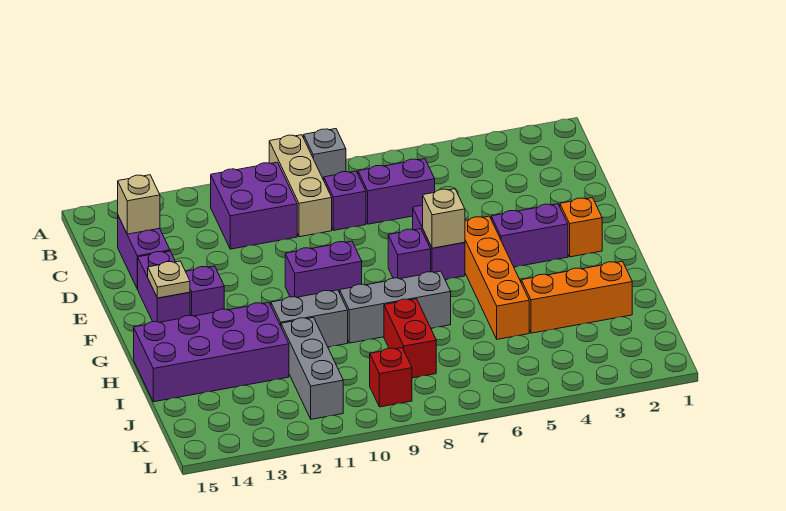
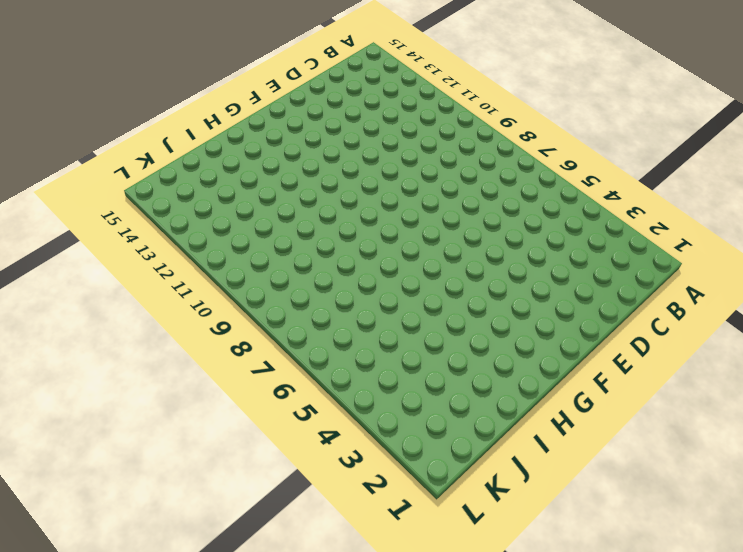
none -> grey brick A8 level 1
none -> tan brick A9:C9 level 1
none -> purple brick B10:C11 level 1

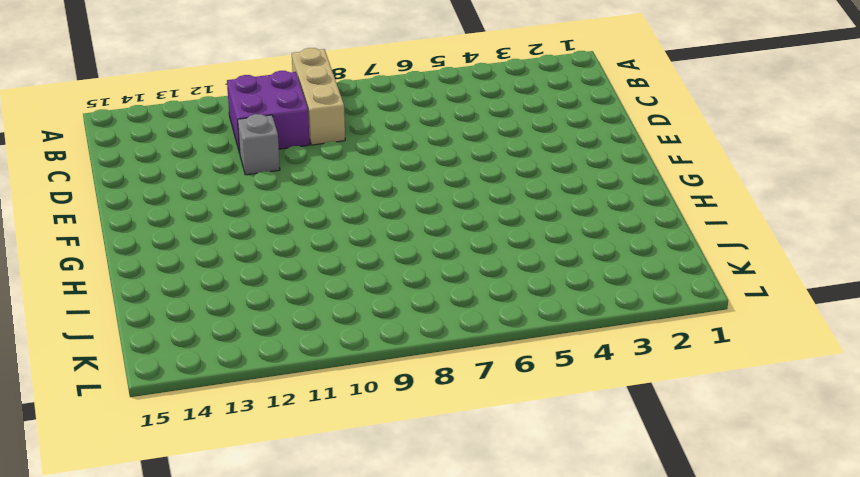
grey brick D11 level 1 -> grey brick A8 level 1
none -> purple brick C6:C7 level 1
none -> purple brick C8 level 1
none -> purple brick C14:D14 level 1

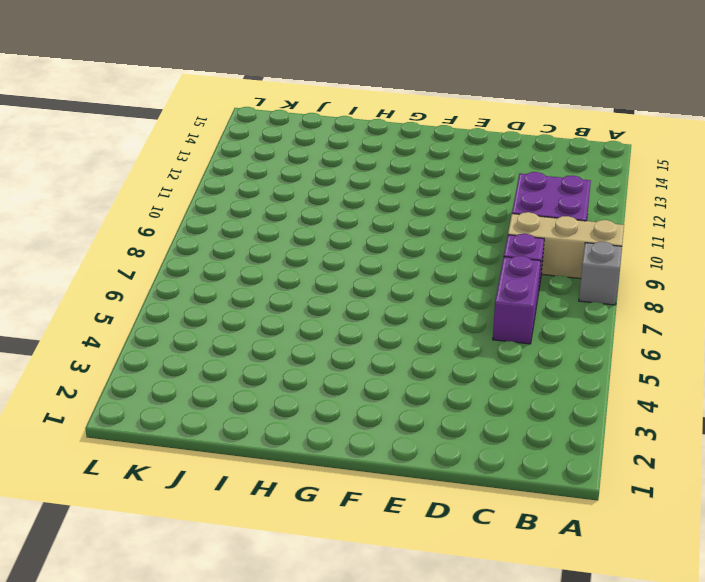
none -> purple brick C14:D14 level 1
none -> purple brick E6:F6 level 1
none -> purple brick E14:F14 level 1

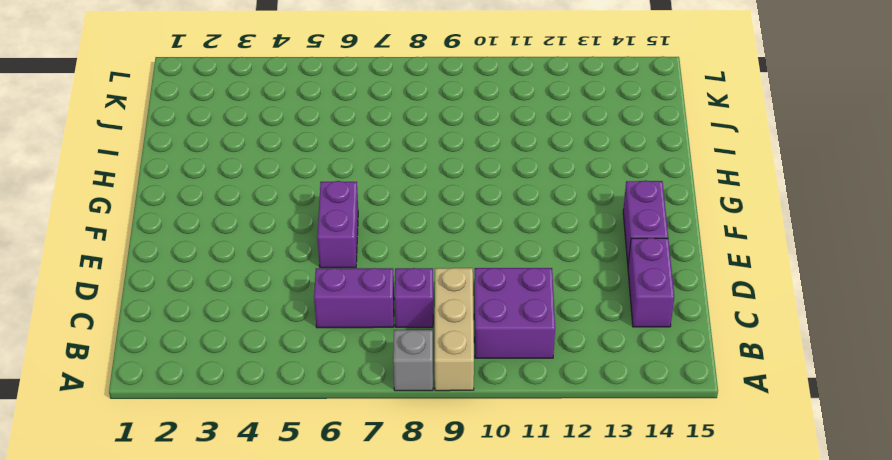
none -> orange brick F2 level 1
none -> purple brick F3:F4 level 1
none -> orange brick F5:I5 level 1

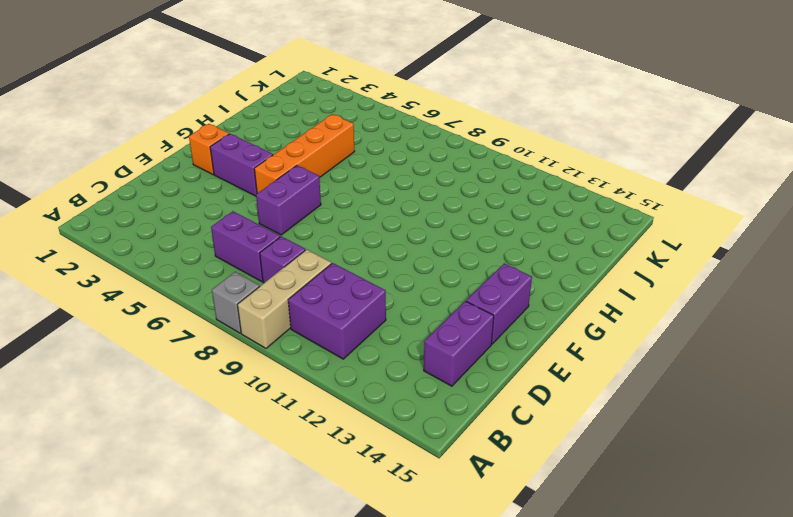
none -> purple brick F7 level 1
none -> purple brick F9:F10 level 1
none -> purple brick F13 level 1

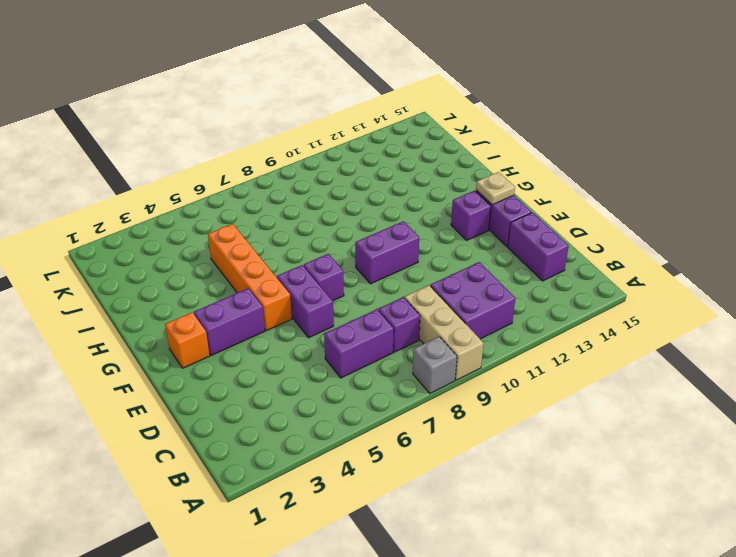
none -> grey brick H7:H9 level 1
none -> grey brick H10:H11 level 1
none -> purple brick H12:I15 level 1

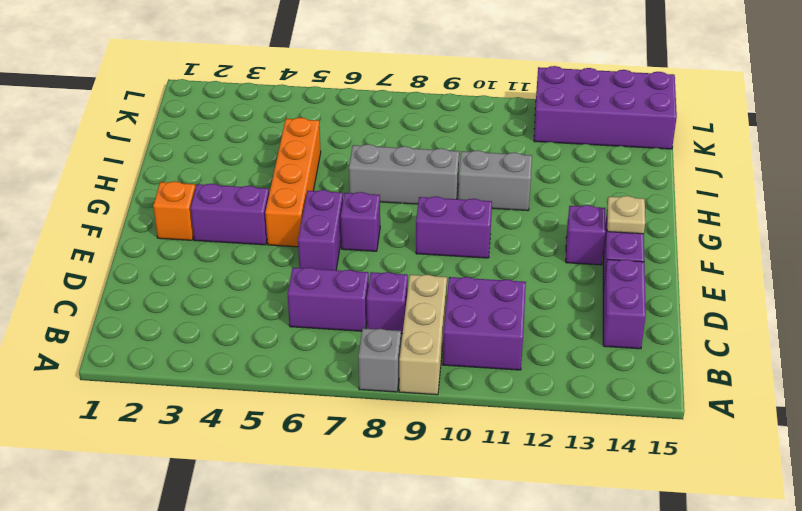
purple brick K12:L15 level 1 -> purple brick H12:I15 level 1
none -> orange brick I2:I4 level 1
none -> red brick I8:J8 level 1
none -> grey brick I11:K11 level 1

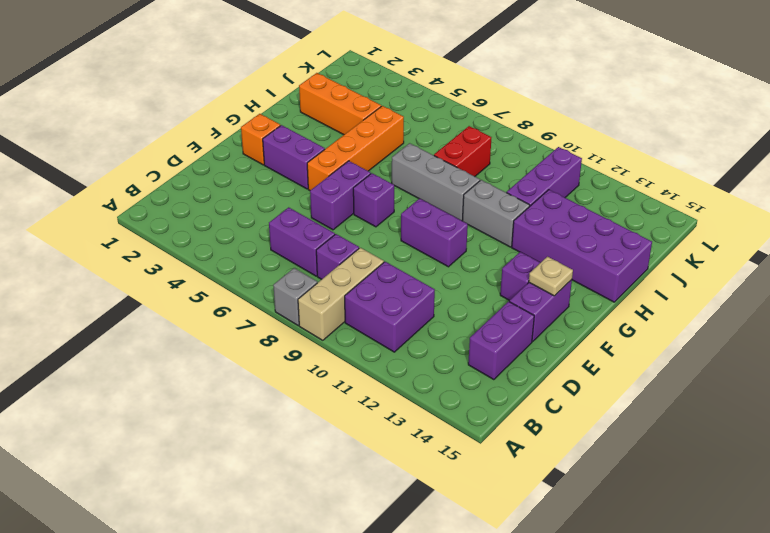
purple brick I11:K11 level 1 -> grey brick I11:K11 level 1
none -> red brick K9 level 1
none -> tan brick C14 level 2
none -> tan brick F6 level 2

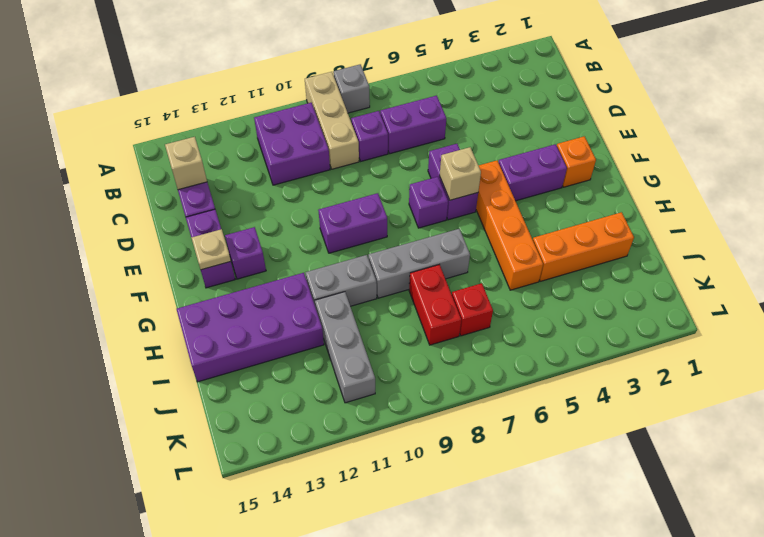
red brick J7 level 1 -> red brick K9 level 1

